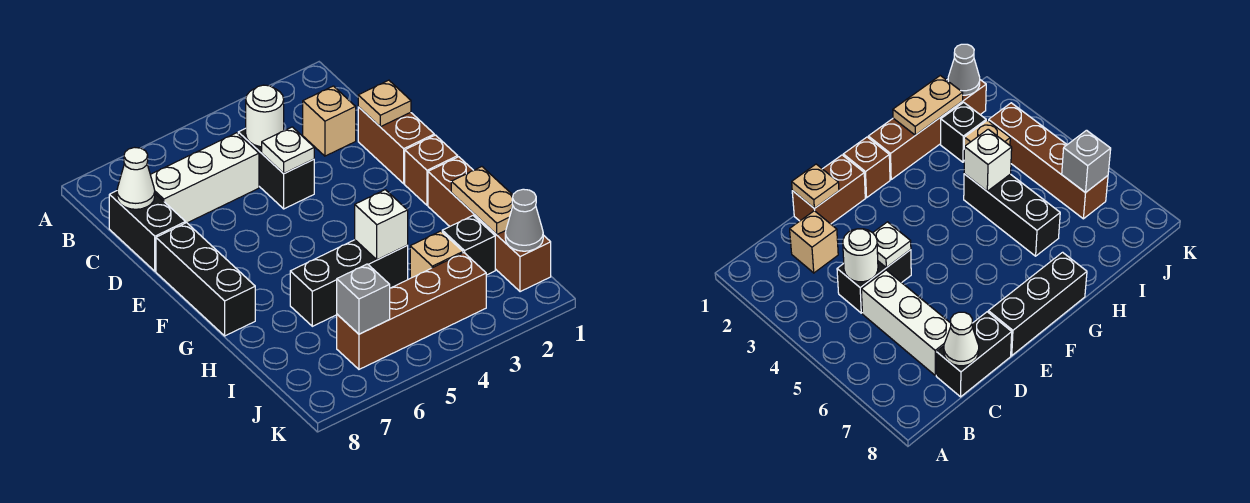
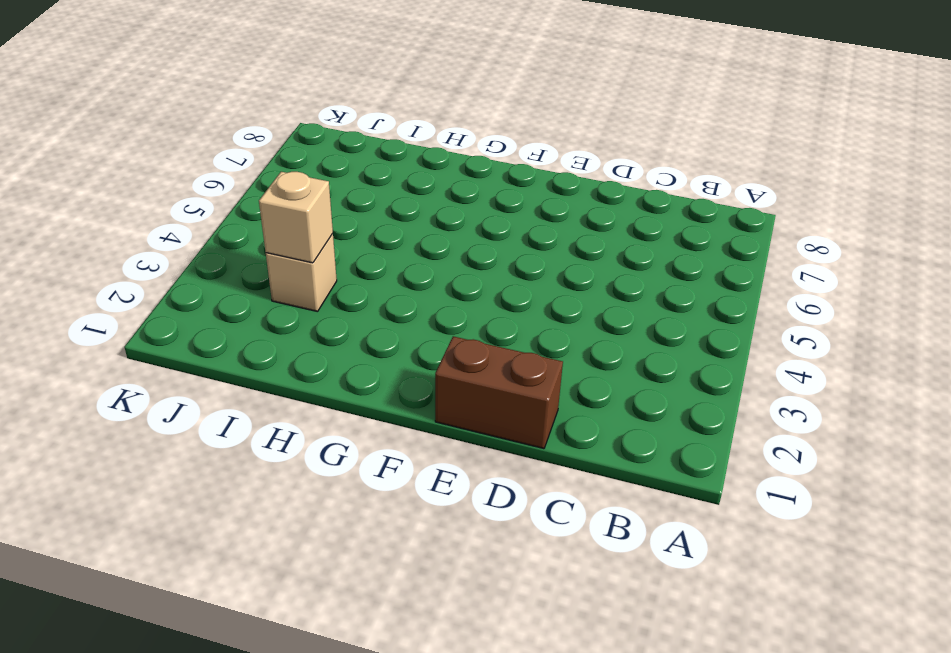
tan brick I3 level 2 -> tan brick C2 level 1
none -> black brick C4:D4 level 1
none -> white brick C5:C7 level 1
none -> black brick C8:D8 level 1

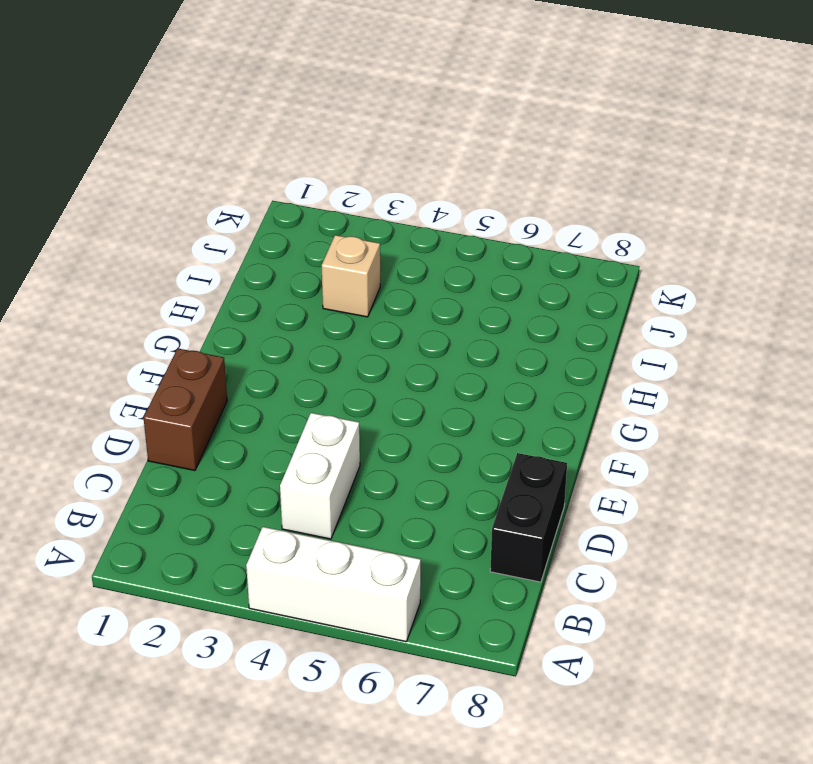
white brick A4:A6 level 1 -> white brick C5:C7 level 1
white brick C4:D4 level 1 -> black brick C4:D4 level 1
none -> tan brick C2 level 1
none -> black brick E8:G8 level 1
none -> brown brick F1 level 1

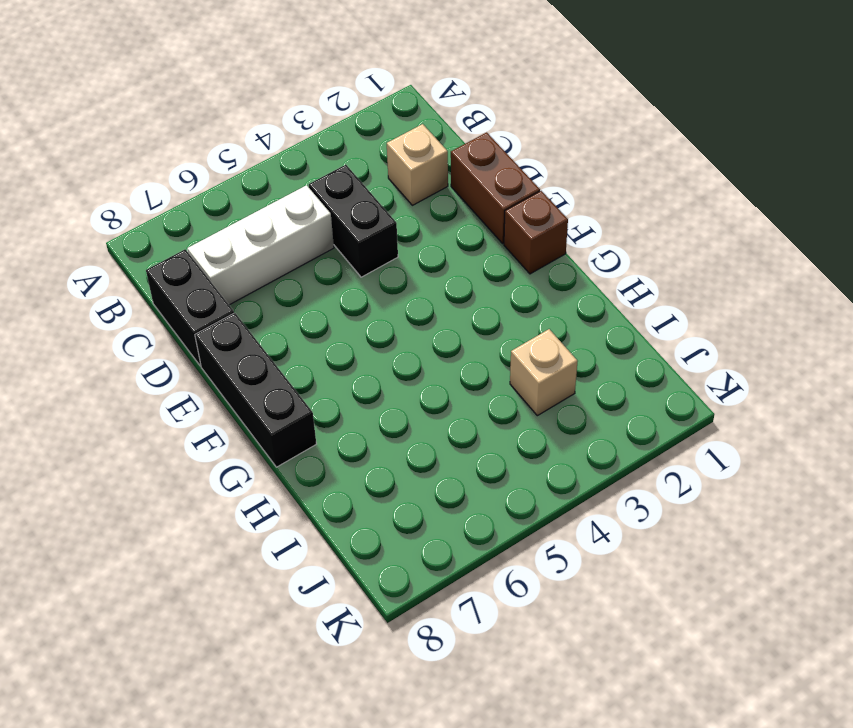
none -> brown brick G1:J1 level 1
none -> black brick H4:H6 level 1
none -> black brick I2 level 1

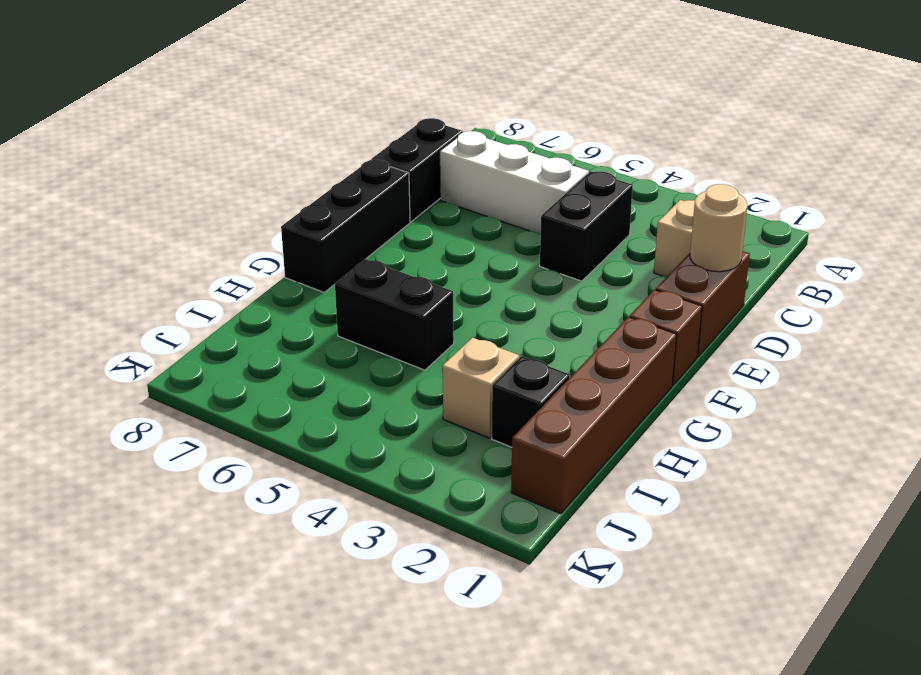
tan round brick D1 level 2 -> tan plate D1 level 2
black brick H5:H6 level 1 -> black brick H4:H6 level 1
none -> brown brick J3:J6 level 1
none -> white round brick C4 level 2
none -> white cone C8 level 2

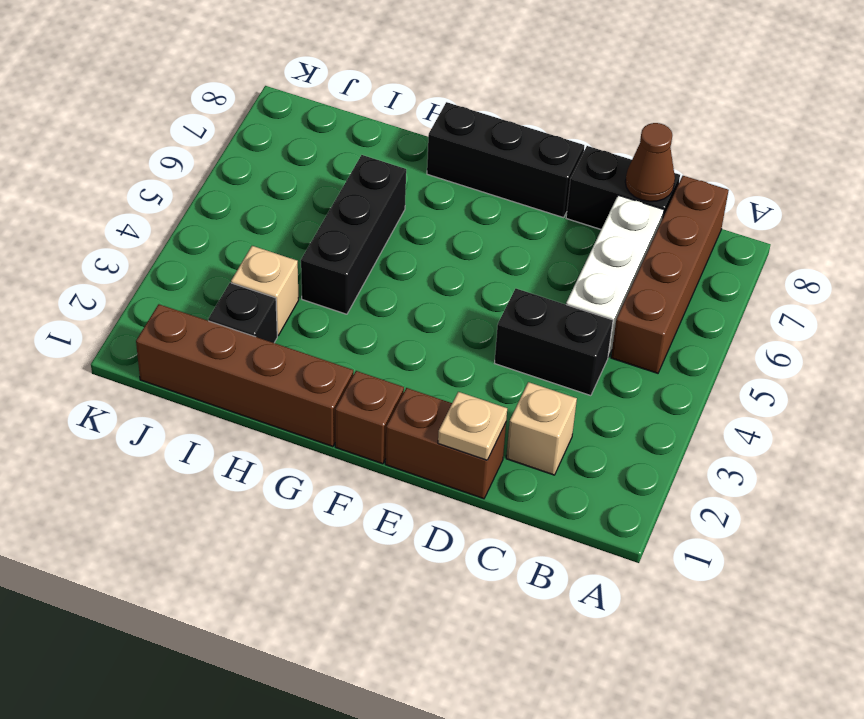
brown brick B5:B8 level 1 -> brown brick J3:J6 level 1
brown cone C8 level 2 -> white cone C8 level 2
none -> white round brick C4 level 2
none -> white plate D4 level 2
none -> tan plate H1:I1 level 2

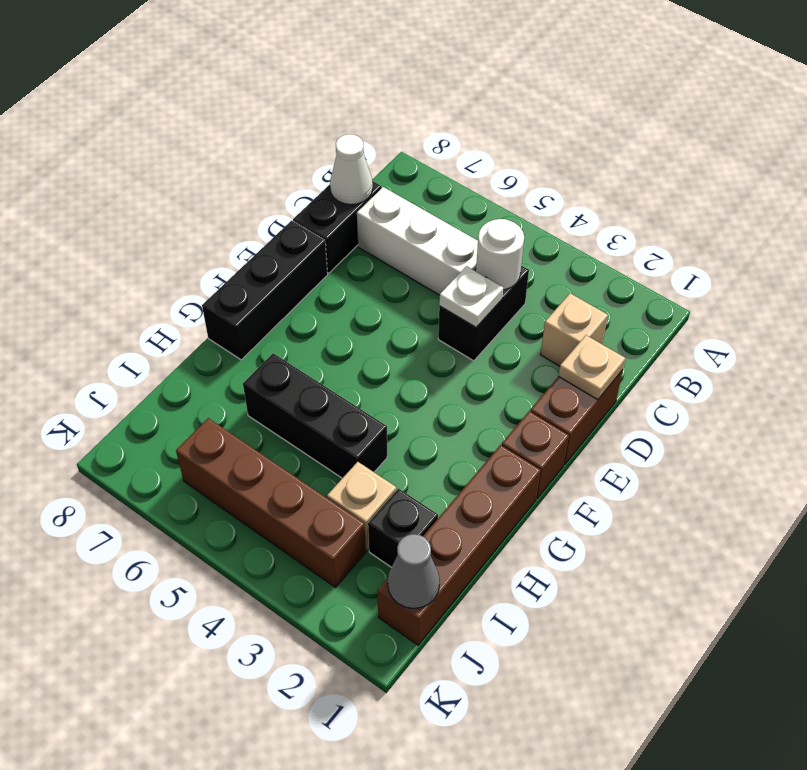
none -> tan plate H1:I1 level 2
none -> white brick H4 level 2
none -> grey brick J6 level 2

